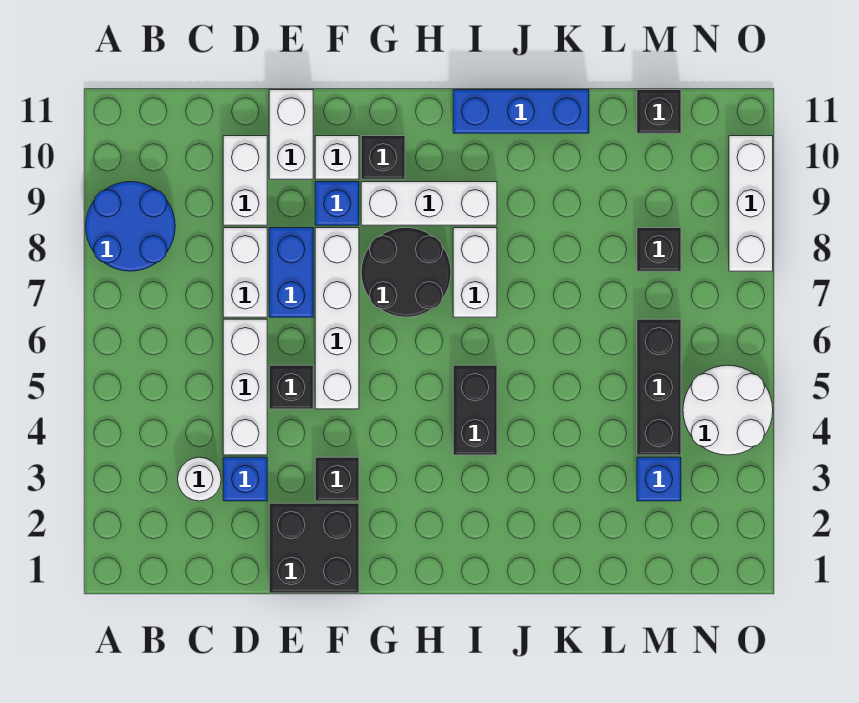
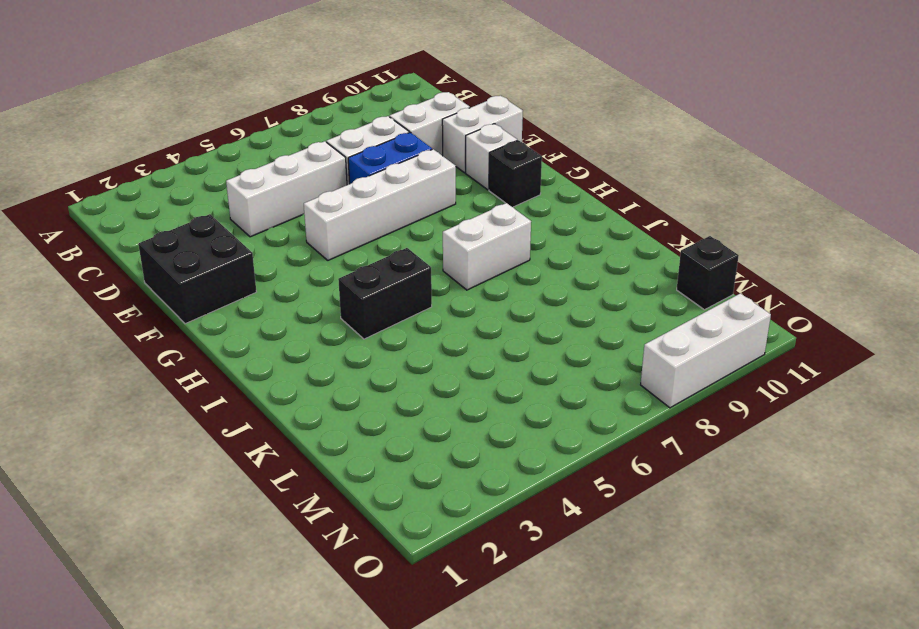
none -> blue round brick A8:B9 level 1
none -> white round brick C3 level 1
none -> blue brick D3 level 1

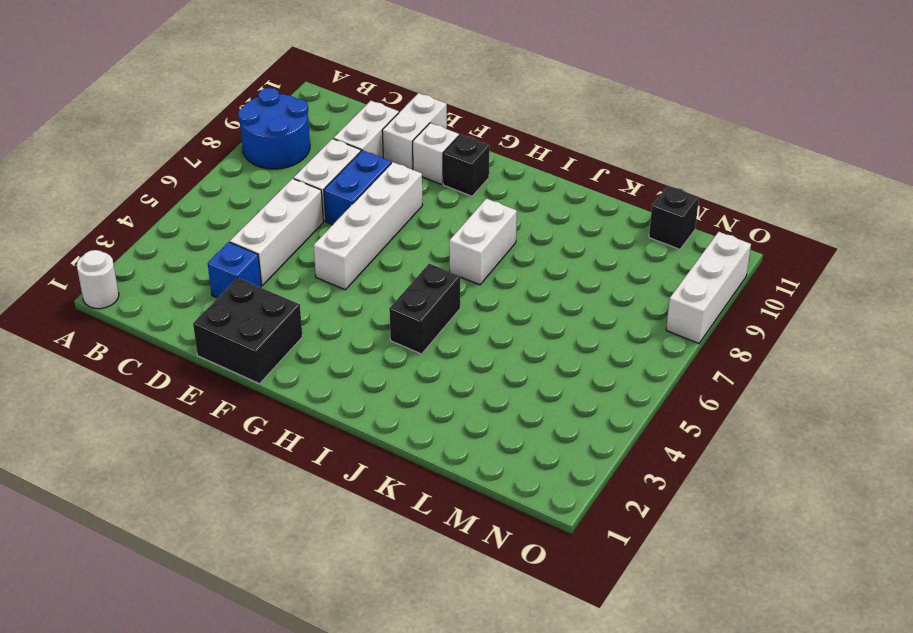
white round brick A1 level 1 -> white round brick C3 level 1
none -> black brick E5 level 1
none -> black brick F3 level 1
none -> blue brick F9 level 1

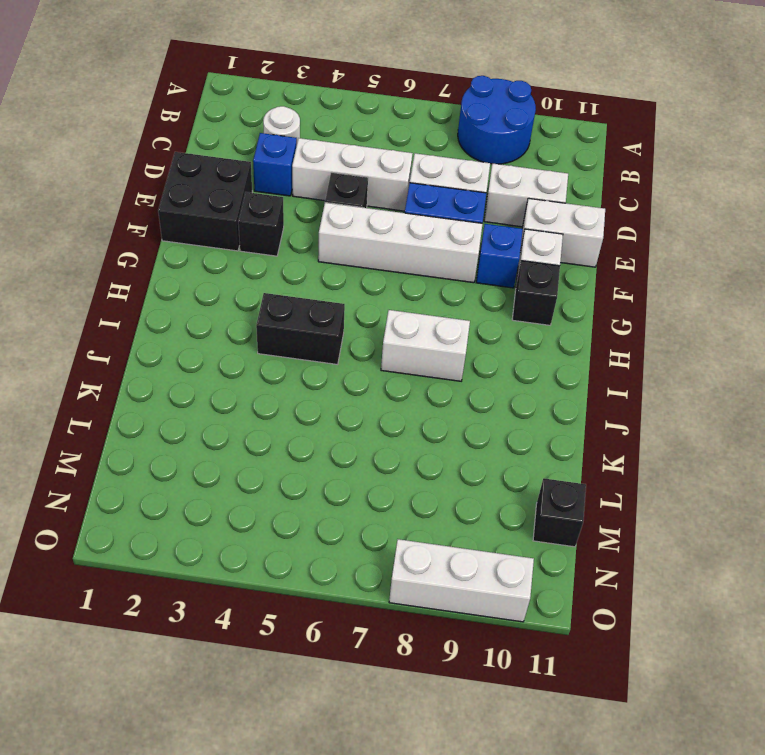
none -> black round brick G7:H8 level 1
none -> white brick G9:I9 level 1
none -> blue brick I11:K11 level 1

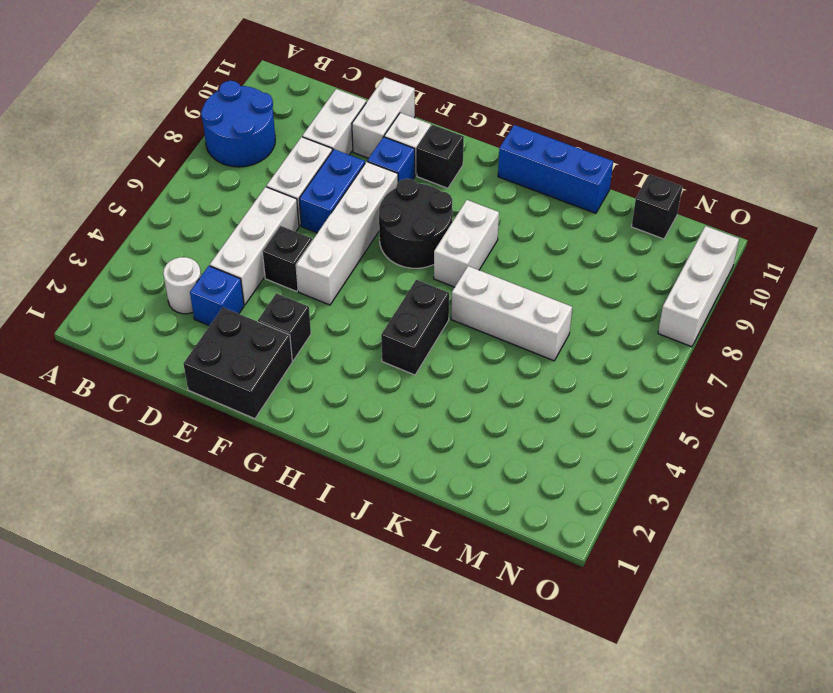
white brick J6:L6 level 1 -> white brick G9:I9 level 1
none -> blue brick M3 level 1
none -> black brick M4:M6 level 1
none -> black brick M8 level 1

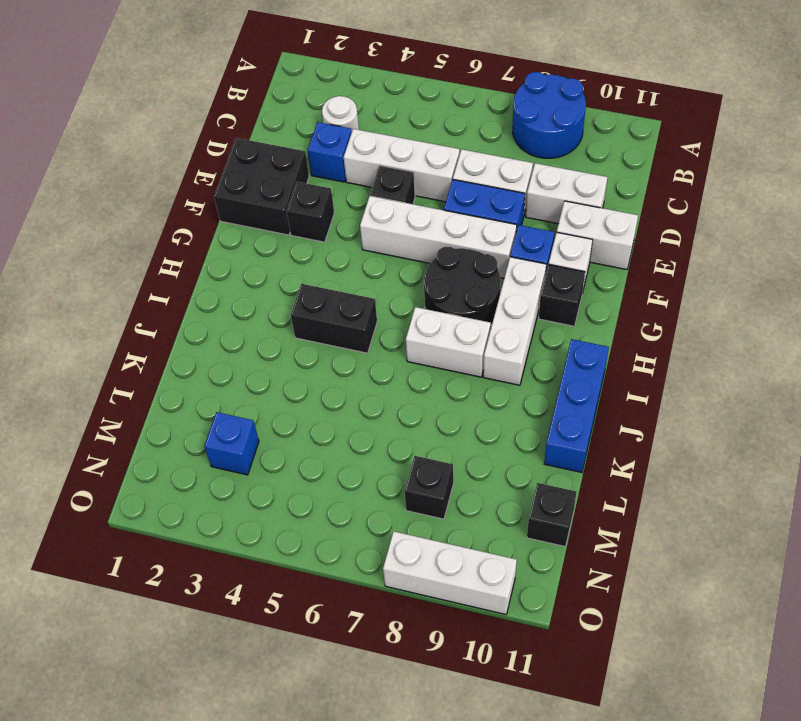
none -> black brick M4:M6 level 1
none -> white round brick N4:O5 level 1

